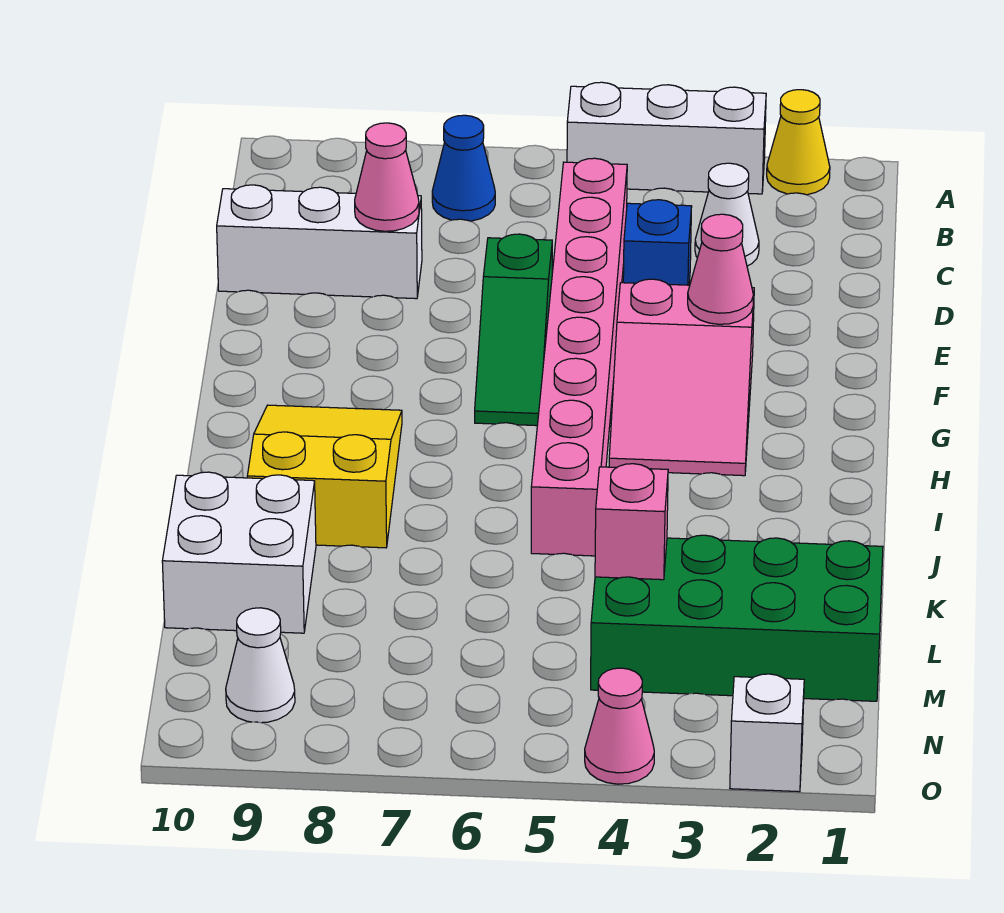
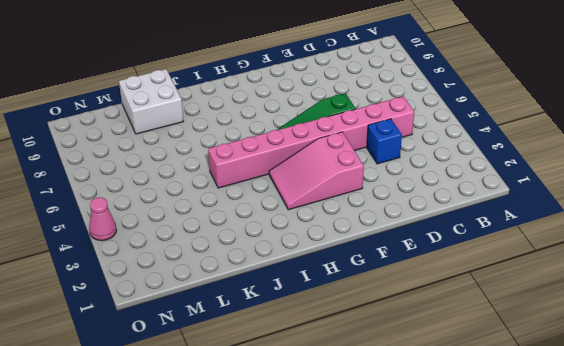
none -> yellow cone A2 level 1
none -> white brick A3:A5 level 1
none -> blue cone B7 level 1

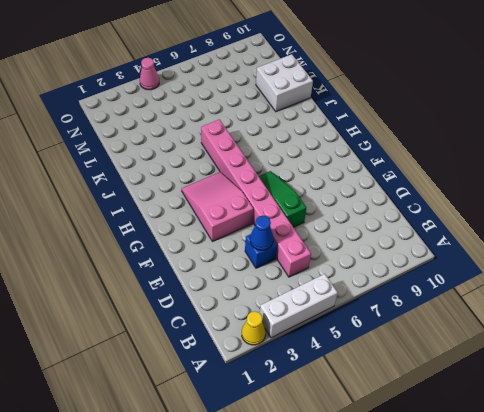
blue cone D4 level 2 -> blue cone B7 level 1
none -> white cone C3 level 1
none -> white brick D8:D10 level 1
none -> yellow slope H8:J9 level 1 top J

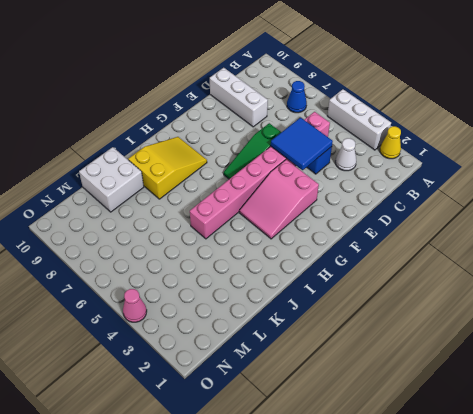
blue tile D4:E5 level 2 -> none
none -> green brick L1:M4 level 1
none -> white cone N9 level 1
none -> white brick O2 level 1

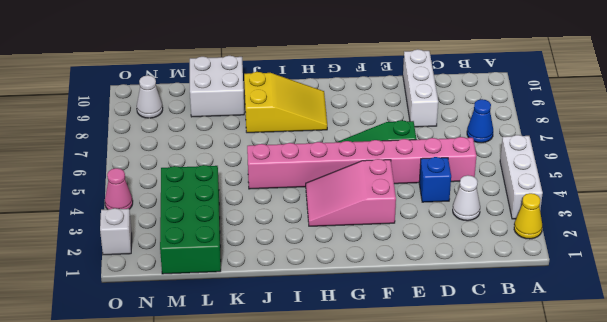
none -> pink cone D8 level 2
none -> pink cone F3 level 2
none -> pink brick L4 level 2

